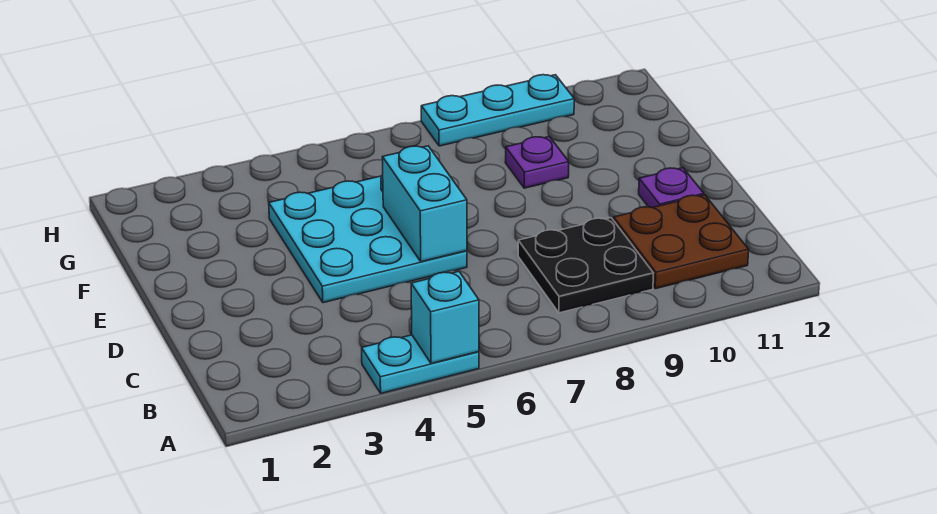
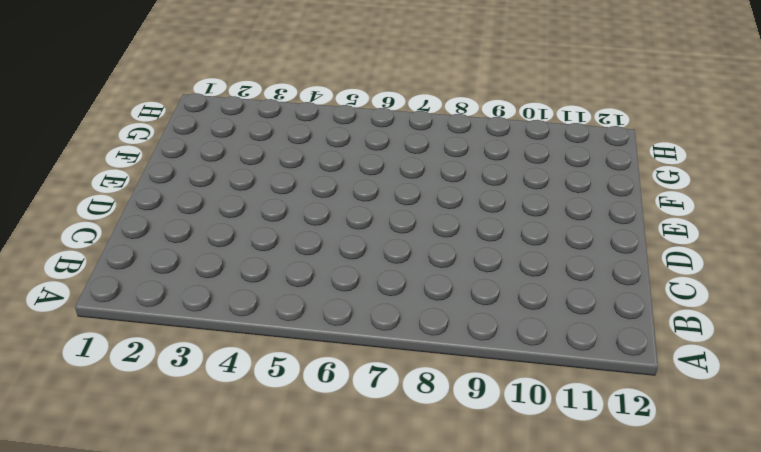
none -> cyan plate A4:A5 level 1
none -> black plate B8:C9 level 1

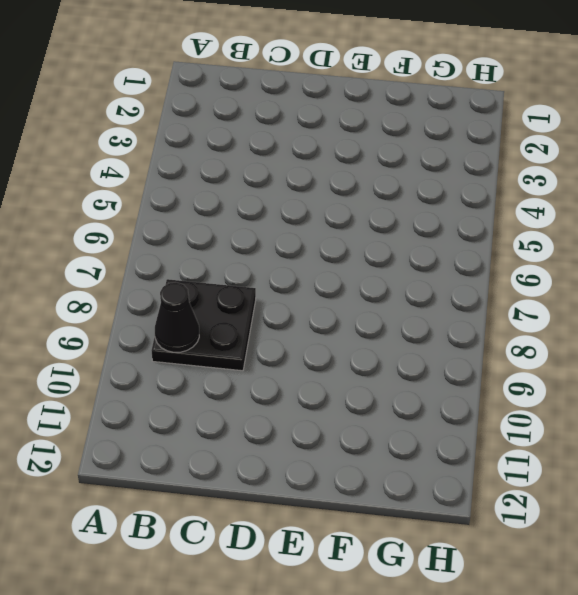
black cone B9 level 2 -> none
none -> cyan plate A4:A5 level 1
none -> brown plate B10:C11 level 1

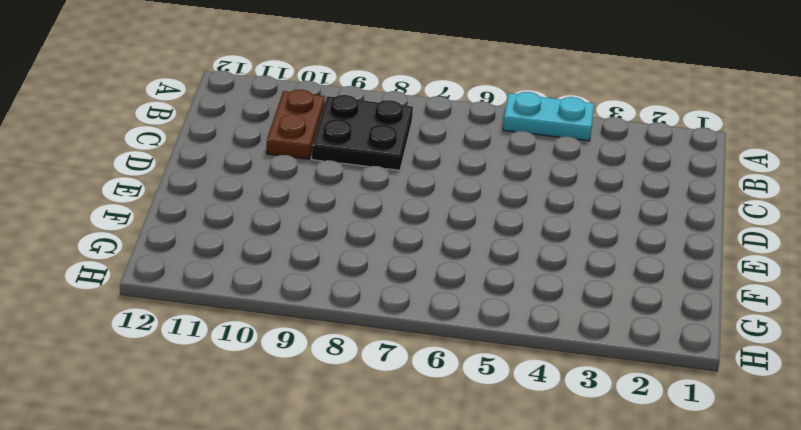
brown plate B10:C10 level 1 -> brown plate B10:C11 level 1
none -> cyan plate D4:F6 level 1
none -> purple plate D11 level 1

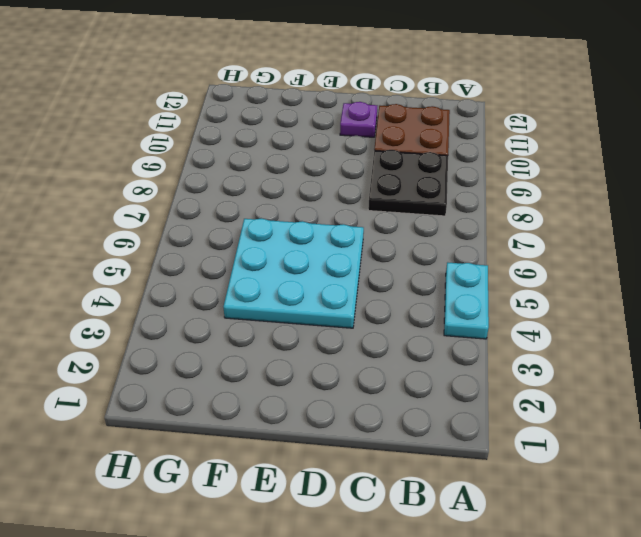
none -> purple plate F9 level 1
none -> cyan plate H8:H10 level 1

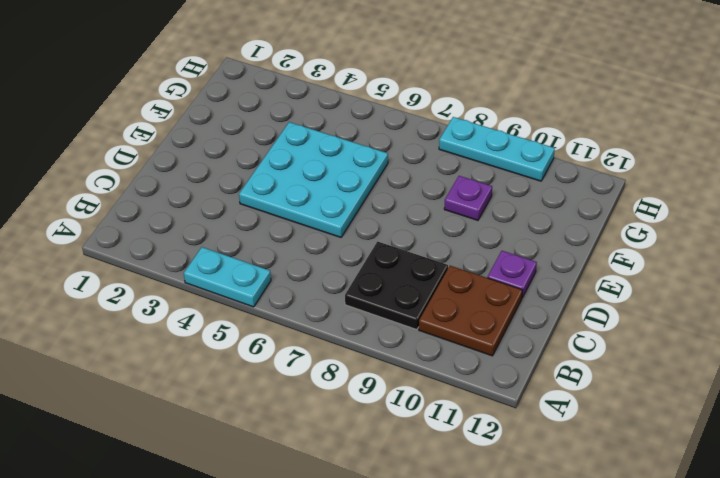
none -> cyan brick A5 level 2
none -> cyan brick D6:E6 level 2

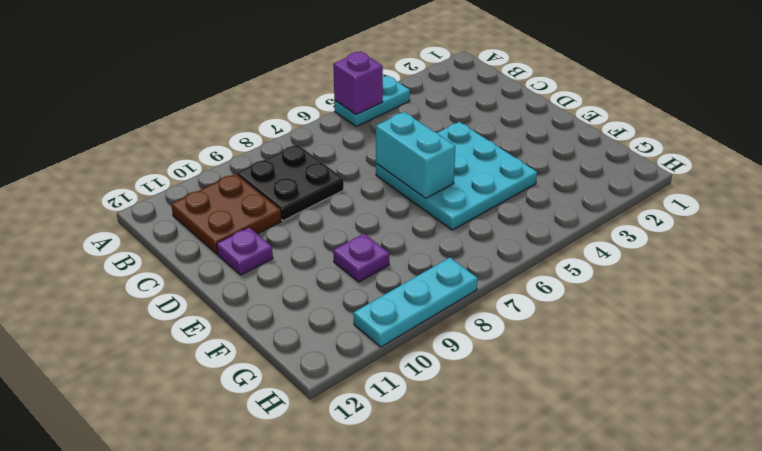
purple brick A5 level 2 -> cyan brick A5 level 2

